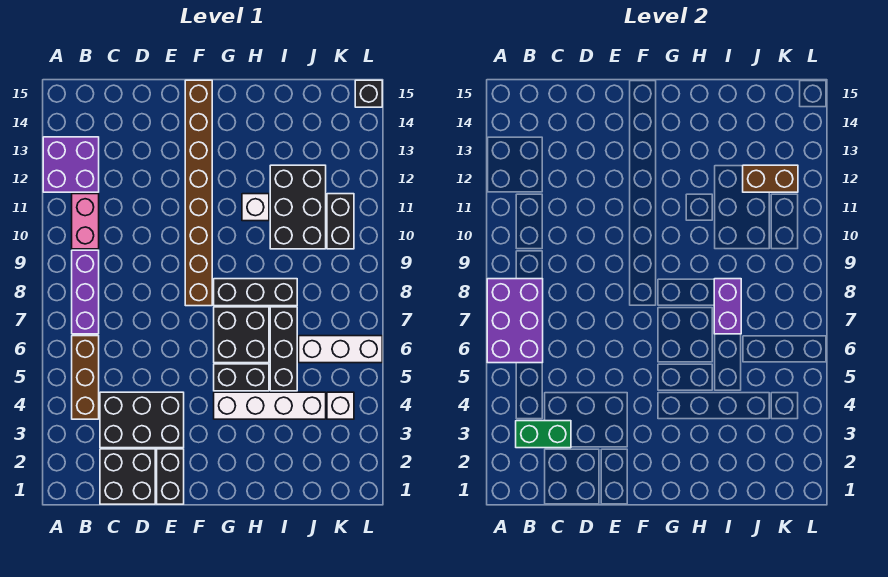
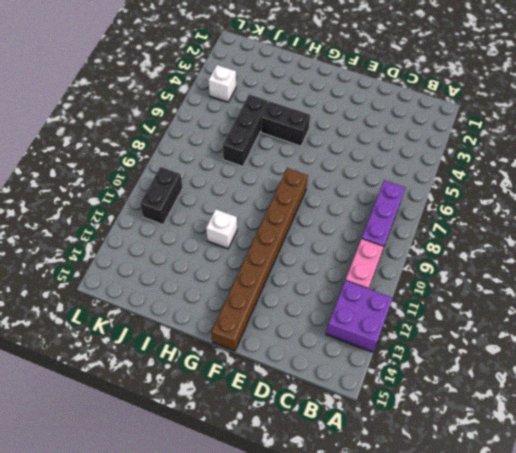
none -> brown brick B4:B6 level 1
none -> black brick C1:D2 level 1
none -> black brick C3:E4 level 1

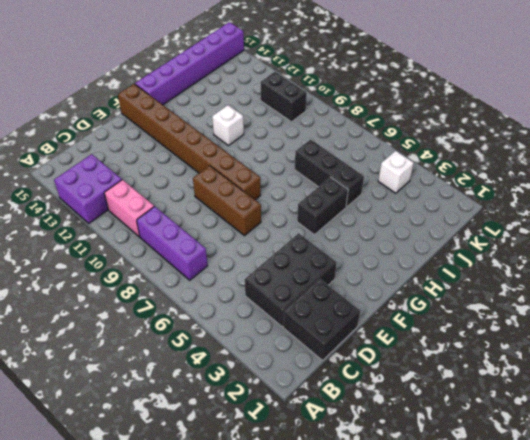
brown brick E7:E9 level 1 -> brown brick B4:B6 level 1
purple brick G15:L15 level 1 -> black brick L15 level 1
none -> black brick E1:E2 level 1
none -> white brick G4:J4 level 1
none -> black brick G6:H7 level 1

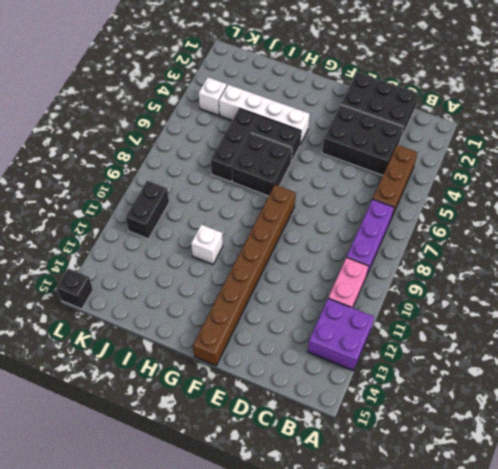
none -> black brick G8:I8 level 1
none -> black brick I10:J12 level 1
none -> white brick J6:L6 level 1

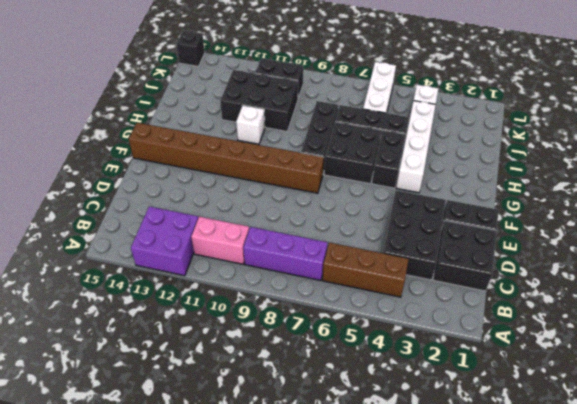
none -> purple brick A6:B8 level 2
none -> green brick B3:C3 level 2
none -> purple brick I7:I8 level 2

